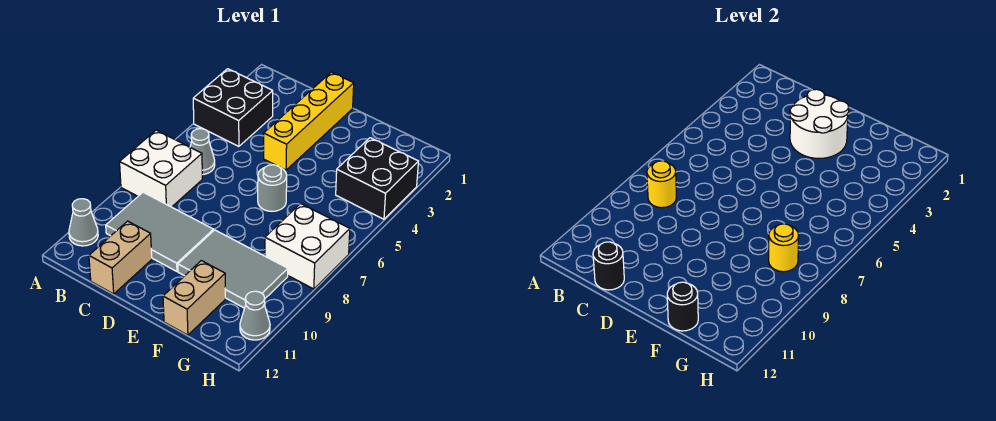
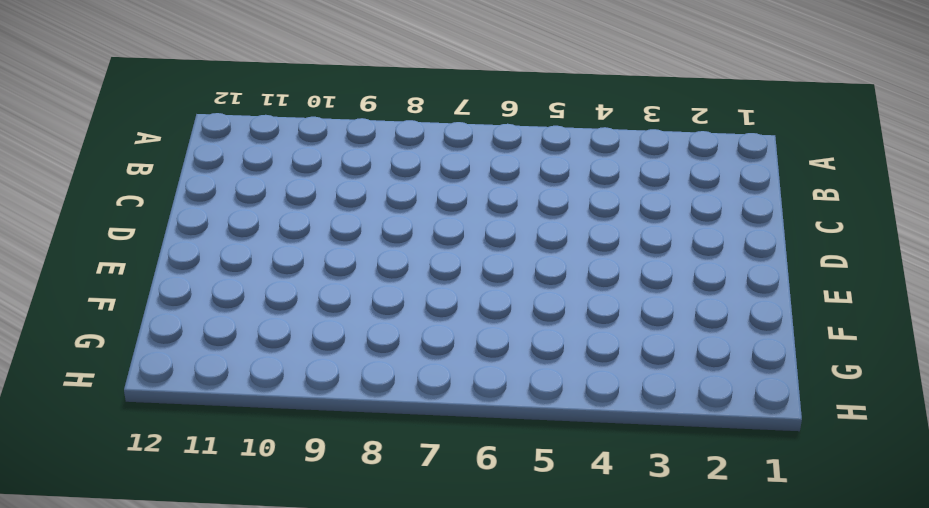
none -> black brick A3:B4 level 1
none -> white brick A7:B8 level 1
none -> grey cone A11 level 1

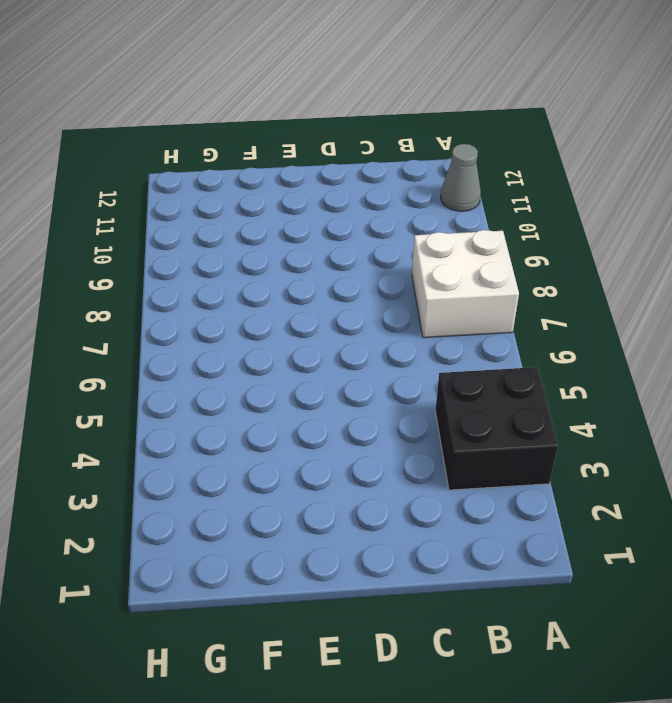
none -> grey cone B6 level 1
none -> grey tile B9:D10 level 1
none -> tan brick C11:C12 level 1

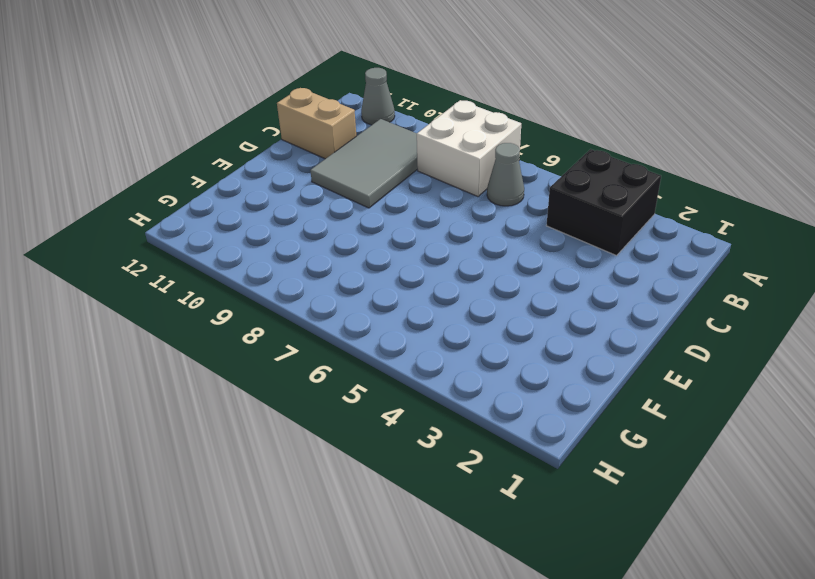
none -> yellow brick D1:D4 level 1
none -> grey round brick E6 level 1
none -> grey tile E9:G10 level 1

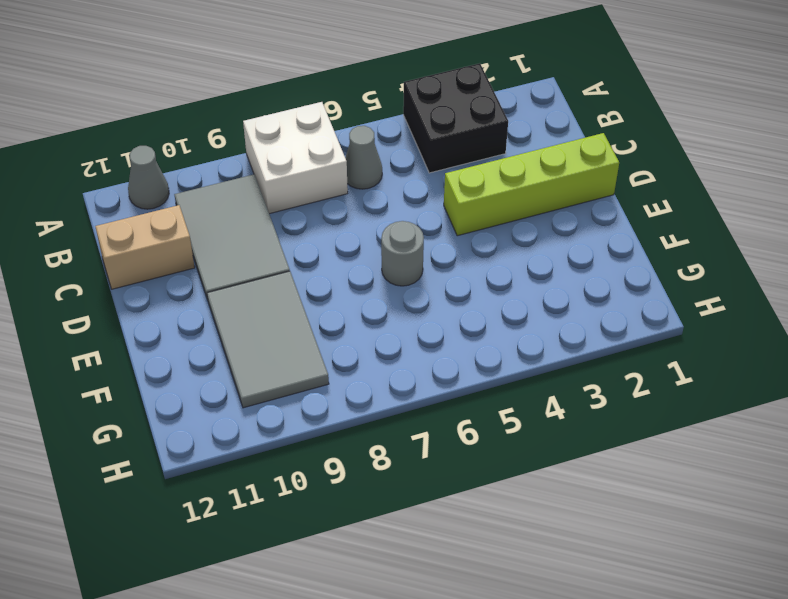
lime brick D1:D4 level 1 -> yellow brick D1:D4 level 1
none -> tan brick F11:F12 level 1
none -> black brick G3:H4 level 1
none -> white brick G7:H8 level 1

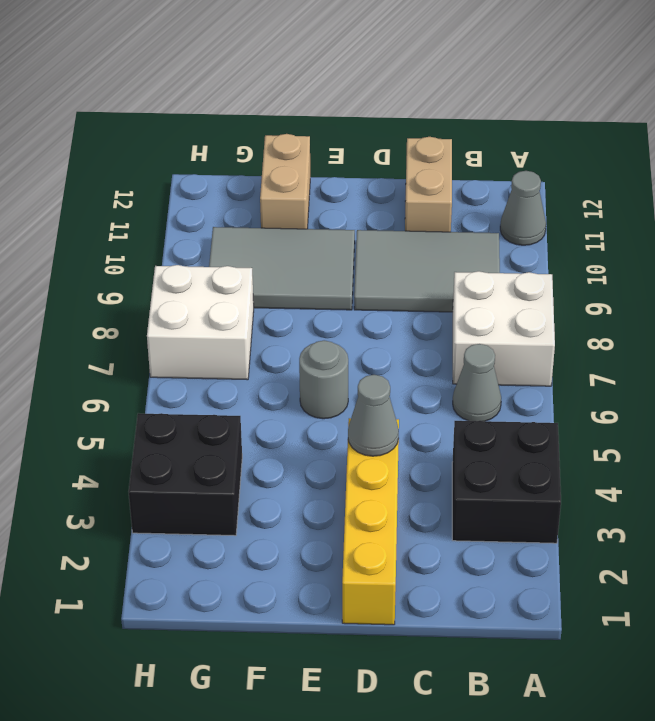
grey cone D4 level 2 -> grey cone H11 level 1
none -> yellow round brick B8 level 2
none -> black round brick C12 level 2
none -> white round brick D2:E3 level 2

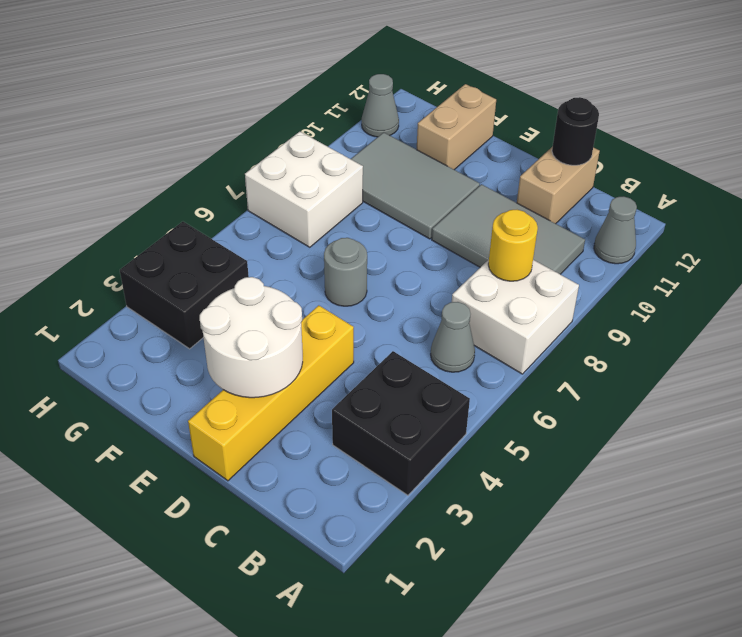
none -> black round brick F12 level 2
none -> yellow round brick G8 level 2

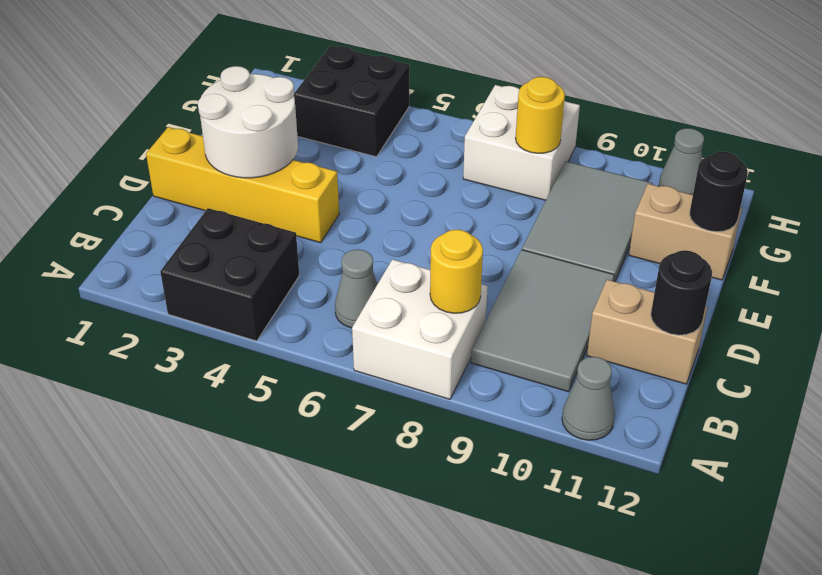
none -> grey round brick E6 level 1

